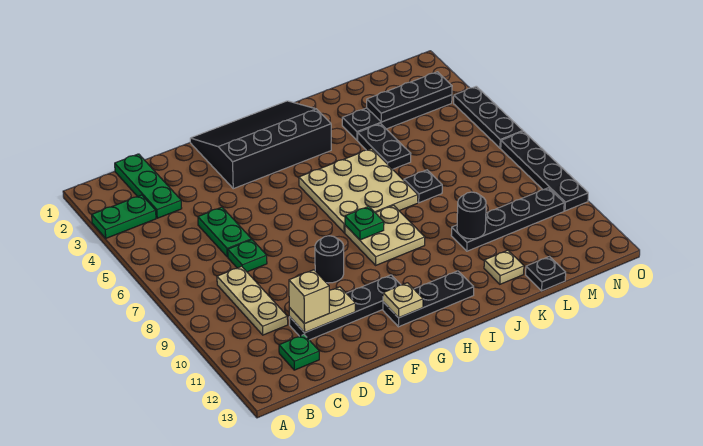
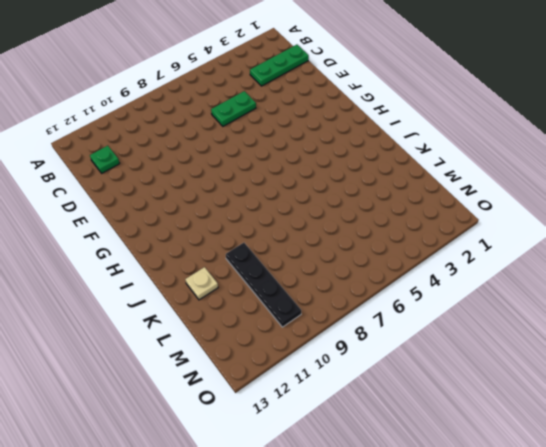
none -> green plate A3:B3 level 1
none -> tan plate C8:C10 level 1
none -> green plate D7 level 1

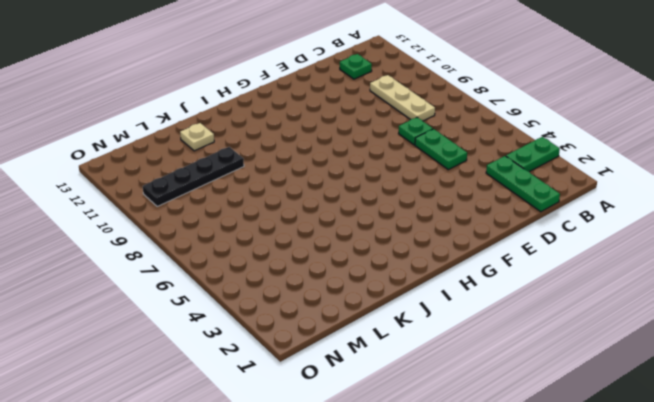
none -> black plate D11:G11 level 1
none -> black slope F1:I3 level 1 top 3
none -> black round brick F9 level 1

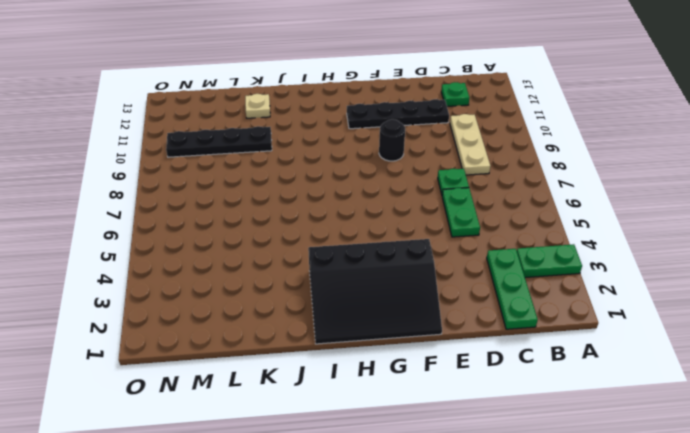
none -> black plate G12:I12 level 1
none -> tan plate H5:J7 level 1
none -> tan plate H8:I9 level 1

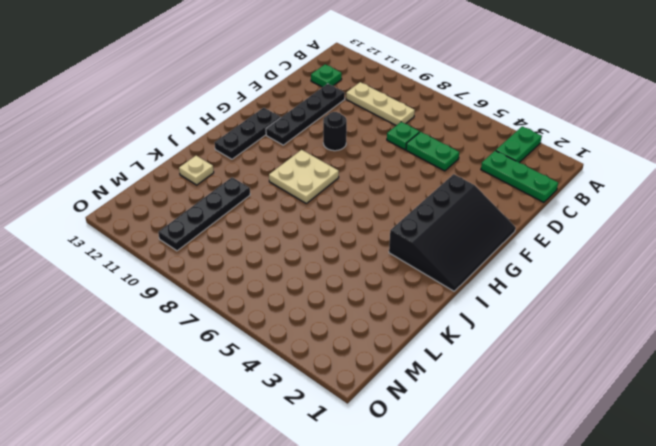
none -> tan plate H5:J7 level 1
none -> black plate K3:N3 level 1
none -> black plate K4:K5 level 1

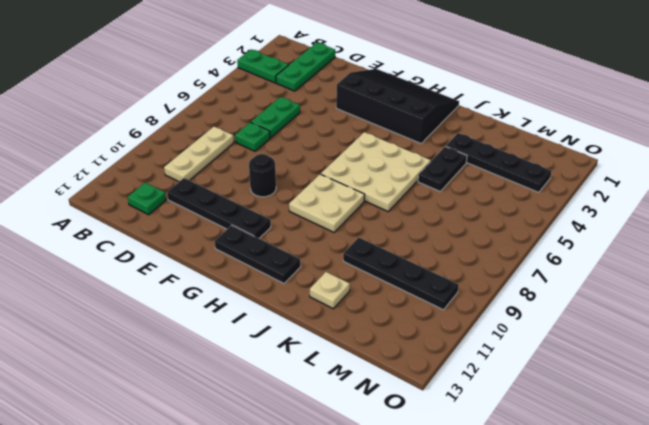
none -> black plate K7 level 1
none -> black plate L13 level 1
none -> black plate O4:O6 level 1

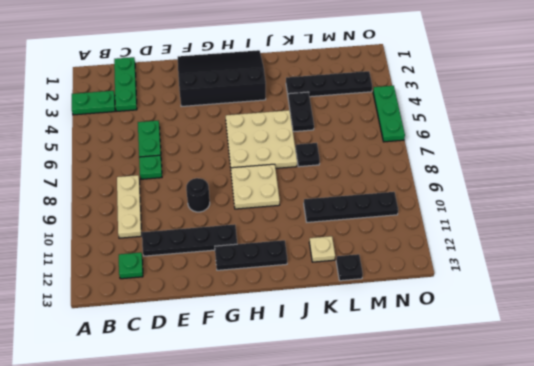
green plate O4:O6 level 1 -> black plate O4:O6 level 1
none -> black plate O7:O10 level 1
none -> tan plate D11:E11 level 2
none -> tan plate G12 level 2

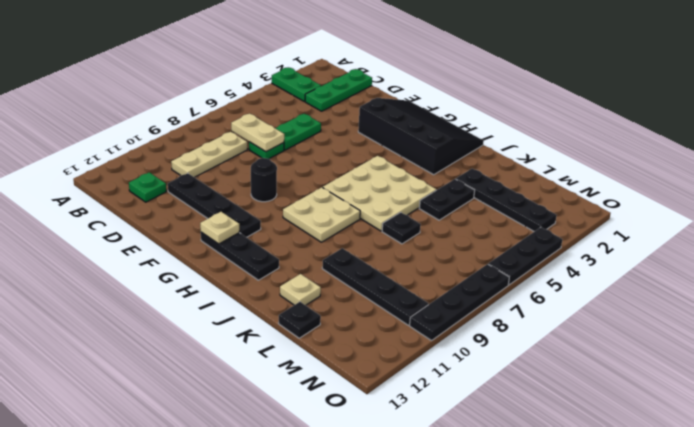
tan plate C7:D7 level 2 -> tan plate D11:E11 level 2
none -> green plate H8 level 2
none -> black round brick K10 level 2
none -> black plate L3:N3 level 2

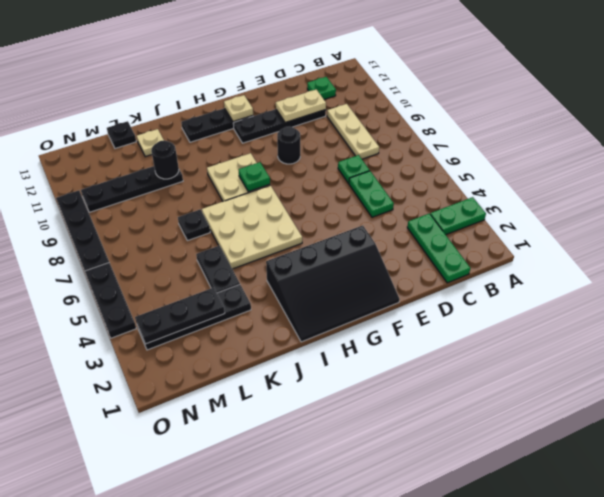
none -> tan brick D11 level 3

